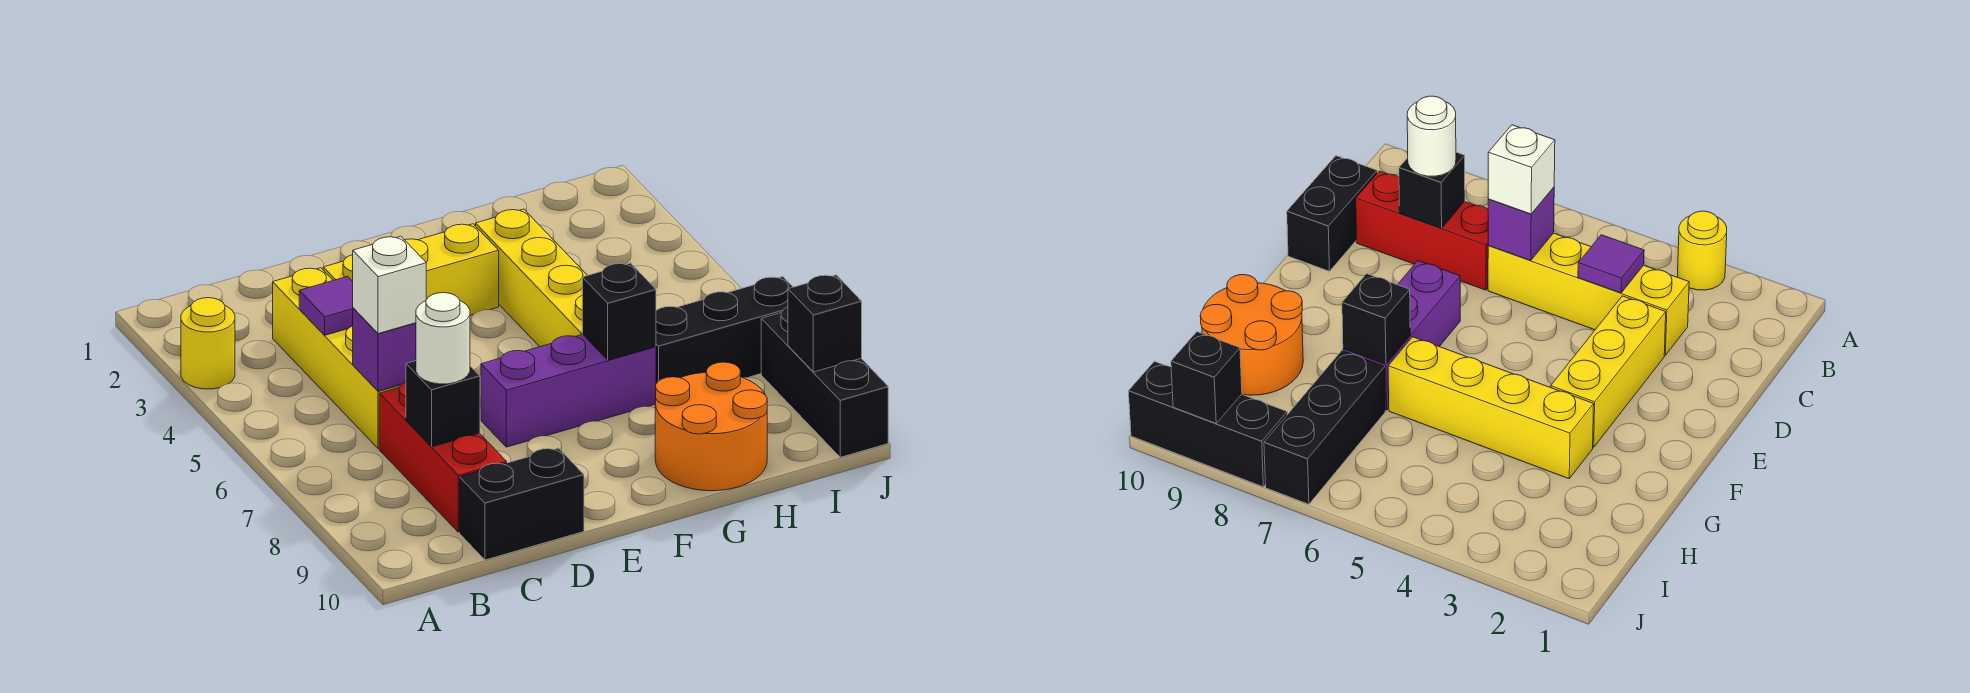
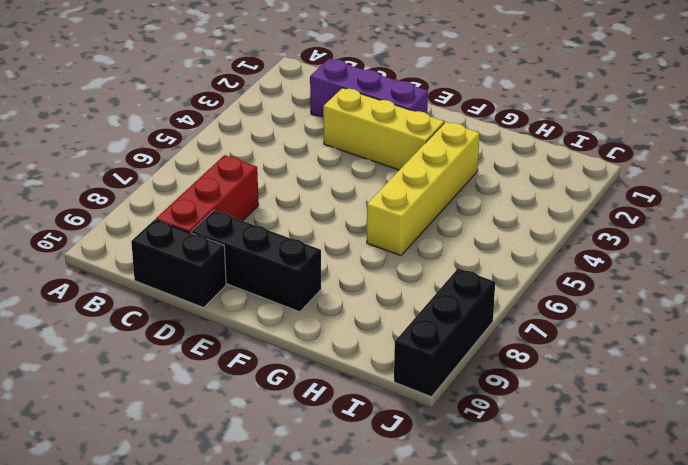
purple brick C2:E2 level 1 -> purple brick E7:G7 level 1
black brick D9:F9 level 1 -> black brick H7:J7 level 1
none -> yellow round brick A3 level 1
none -> yellow brick C3:C6 level 1
none -> orange round brick G9:H10 level 1

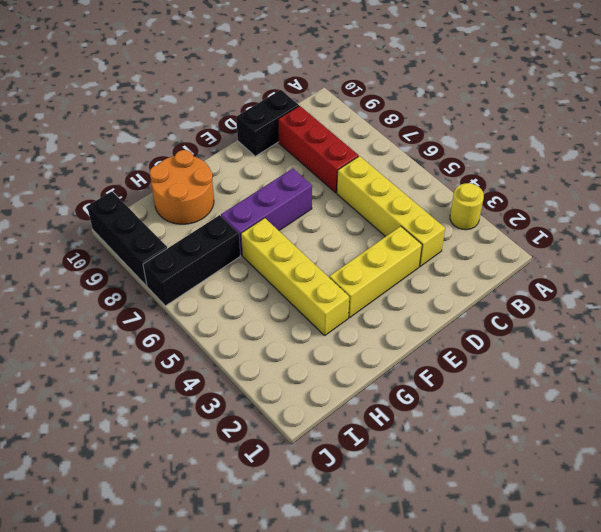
none -> purple tile C4 level 2
none -> purple brick C6 level 2
none -> black brick C8 level 2

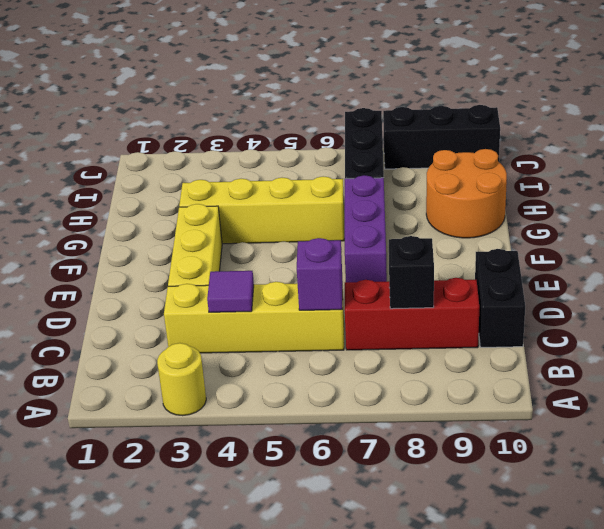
none -> black brick G7 level 2
none -> black brick J9 level 2
none -> white brick C6 level 3

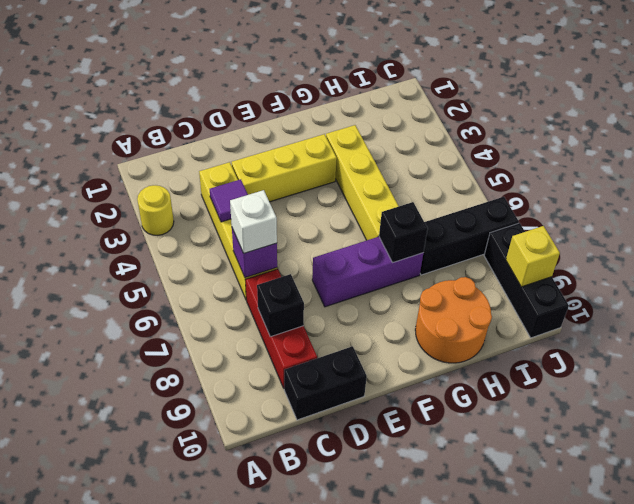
yellow brick J9 level 2 -> black brick J9 level 2
none -> white round brick C8 level 3

